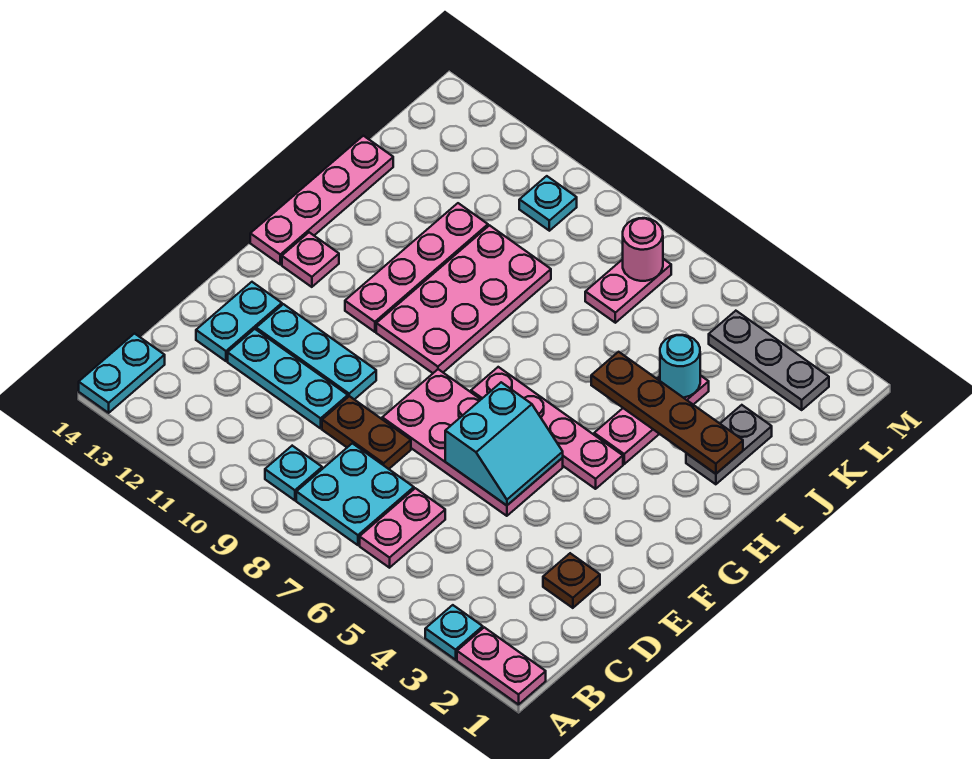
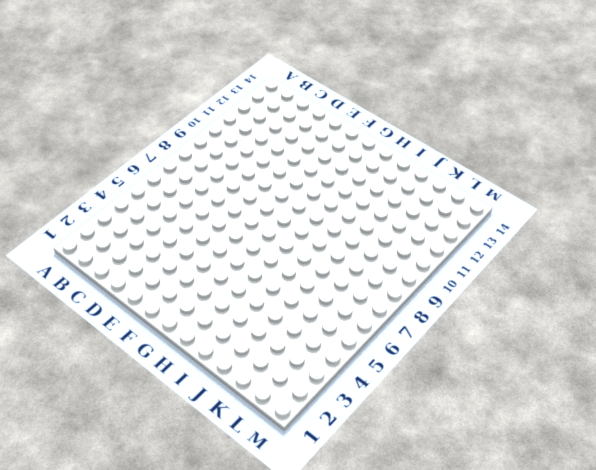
none -> pink plate A1:A2 level 1
none -> cyan plate A3 level 1
none -> cyan plate A14:B14 level 1

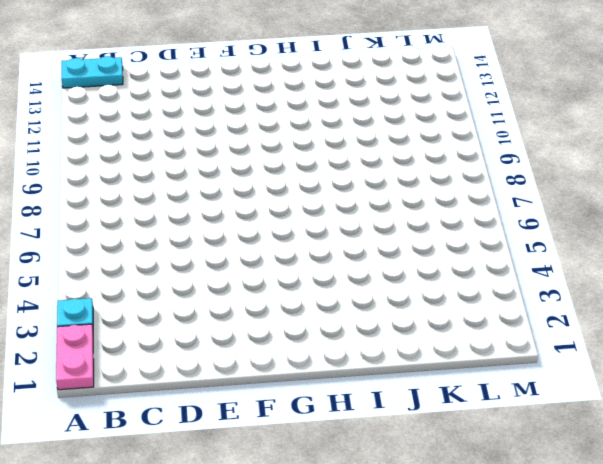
none -> pink plate B6:C6 level 1
none -> cyan plate B7:C8 level 1
none -> cyan plate B9 level 1

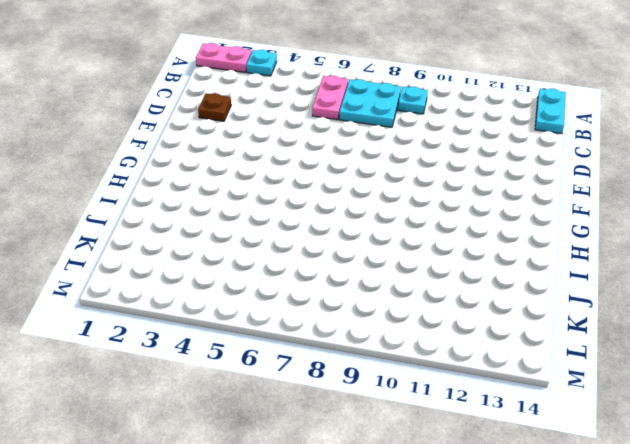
none -> brown plate D8:D9 level 1
none -> cyan plate D10:D12 level 1
none -> cyan plate D13:E13 level 1

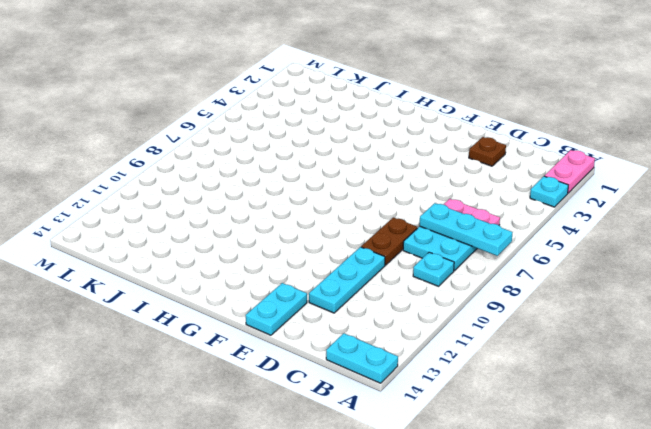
cyan plate A7:C7 level 2 -> cyan plate E10:E12 level 1
cyan plate E13:E14 level 1 -> cyan plate D13:E13 level 1
none -> pink plate E5:F8 level 1
none -> pink plate G4:G7 level 1
none -> pink plate G9:J10 level 1

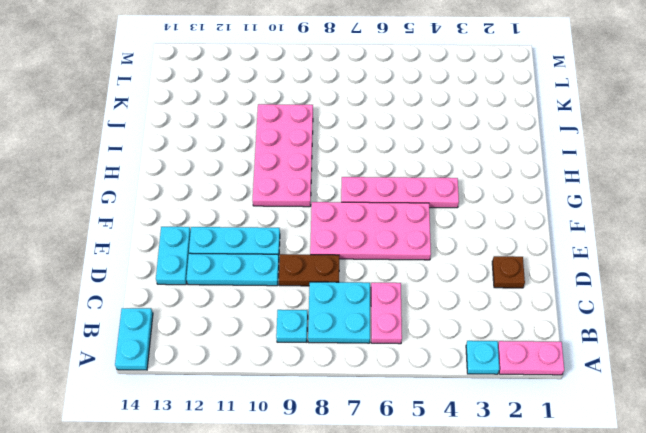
none -> pink plate G11:J11 level 1
none -> pink plate G13 level 1
none -> pink plate G14:J14 level 1

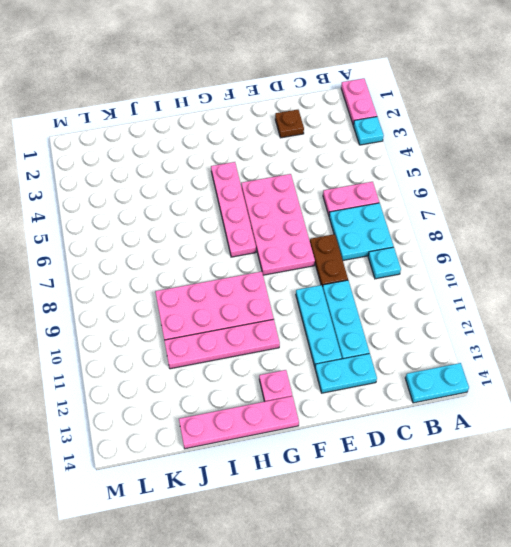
none -> pink plate H4:J4 level 1
none -> grey plate I2:J2 level 1
none -> pink plate K7:L7 level 1

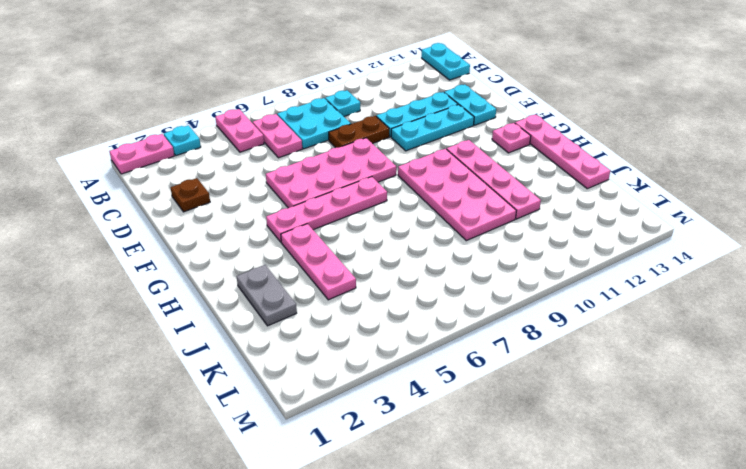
pink plate A5:B5 level 1 -> pink plate K7:L7 level 1
none -> grey plate L2:L4 level 1
none -> cyan plate L10 level 1
none -> cyan slope E5:F6 level 2 top 6

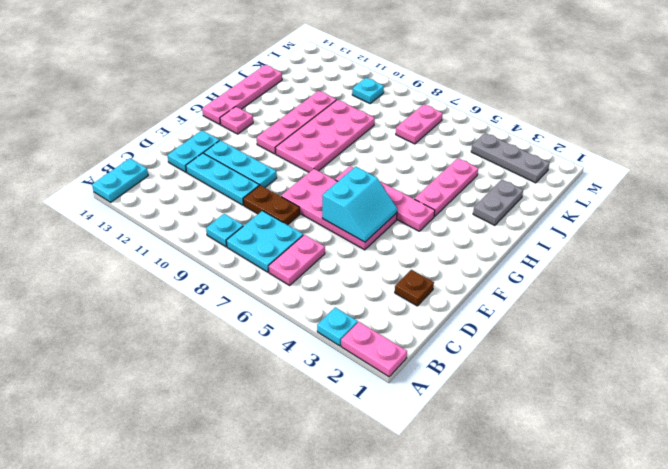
none -> brown plate I2:I5 level 2
none -> cyan round brick J4 level 2
none -> pink round brick L7 level 2

